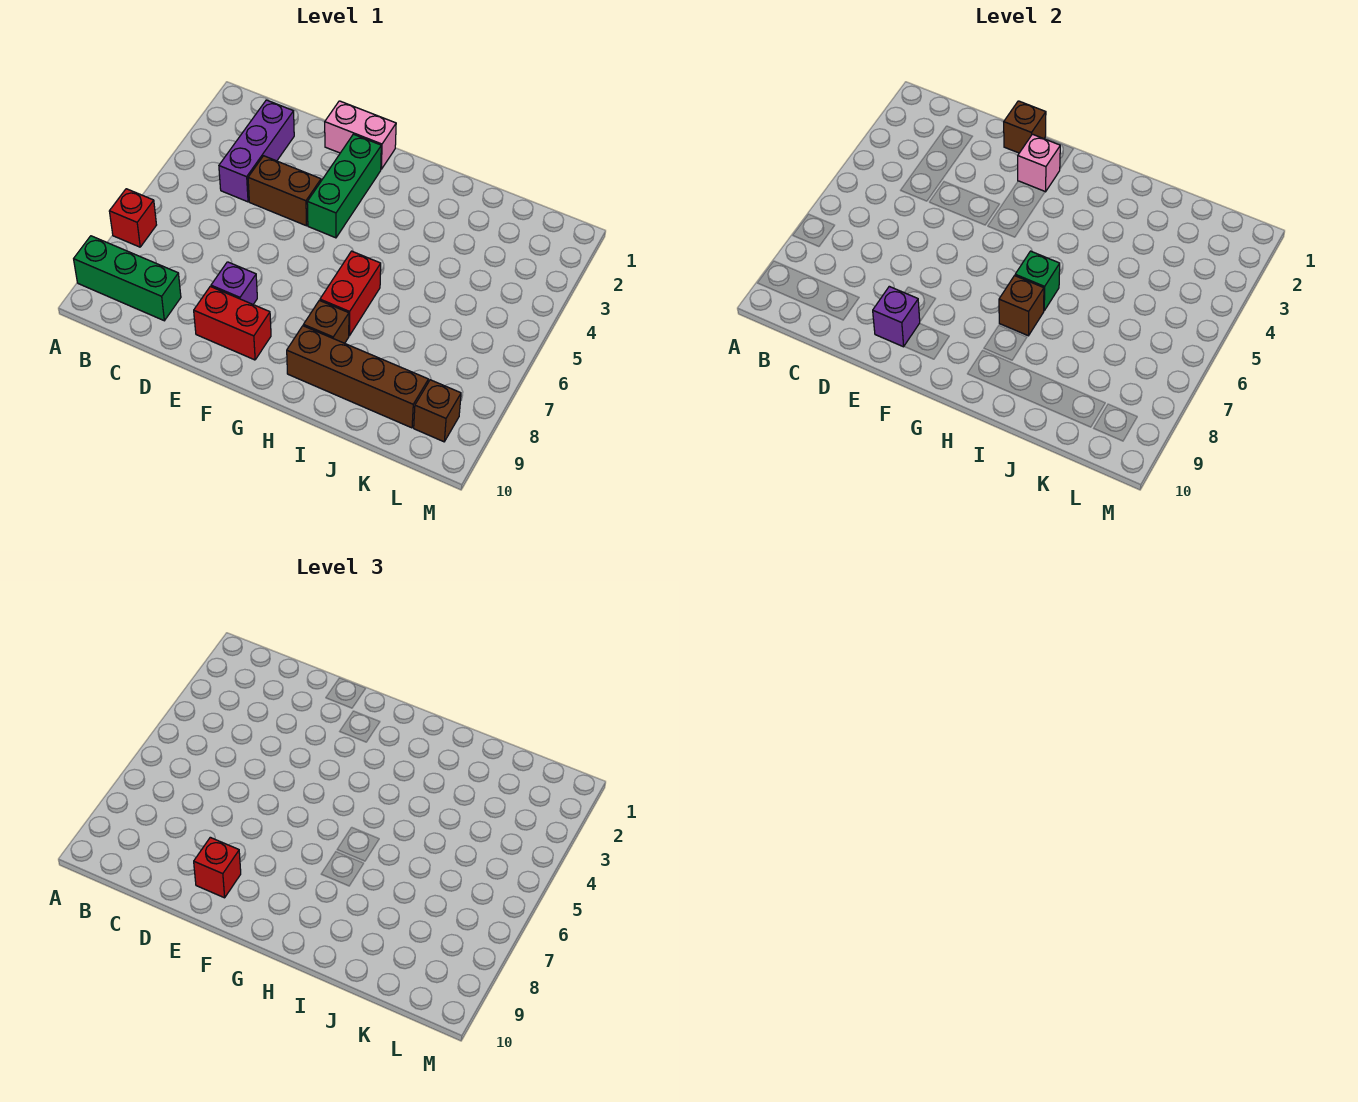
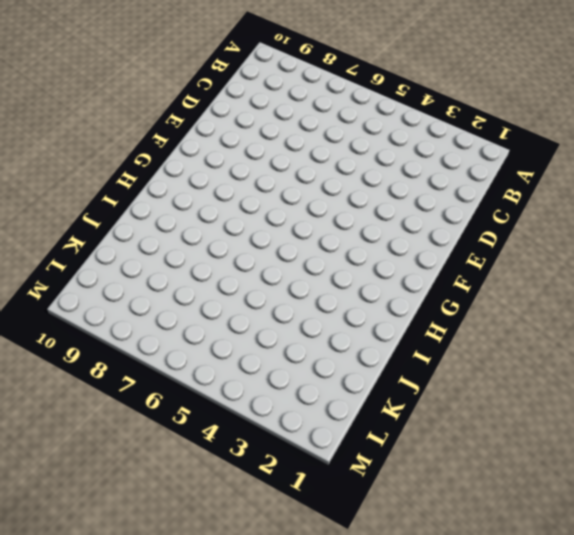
none -> red brick A7 level 1
none -> green brick A9:C9 level 1
none -> purple brick C2:C4 level 1

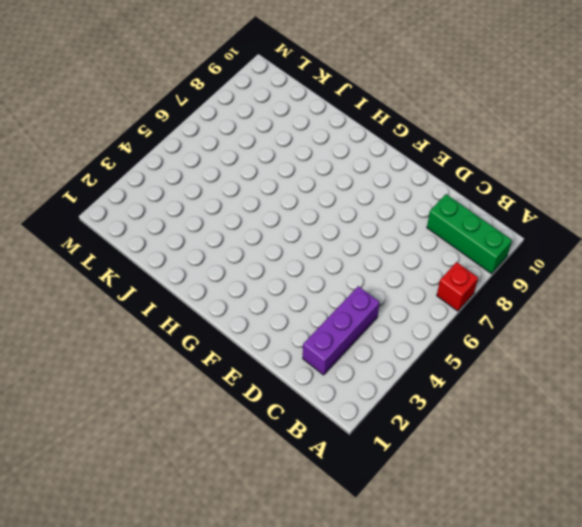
none -> brown brick D4:E4 level 1
none -> pink brick E1:F1 level 1
none -> purple brick E8 level 1

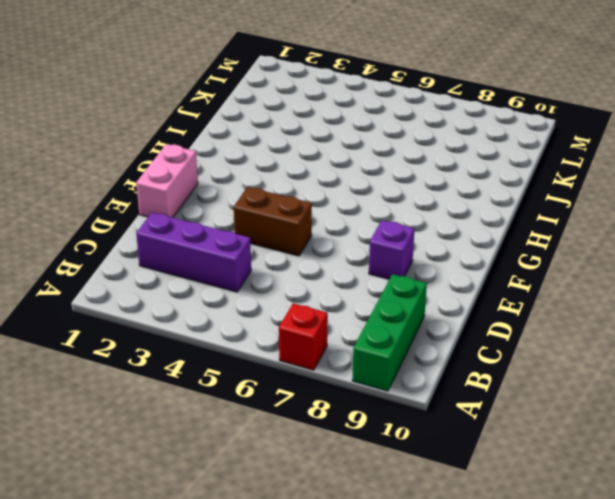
brown brick E4:E5 level 1 -> brown brick D4:E4 level 1
none -> red brick E9:F9 level 1
none -> green brick F2:F4 level 1
none -> red brick H6:H7 level 1

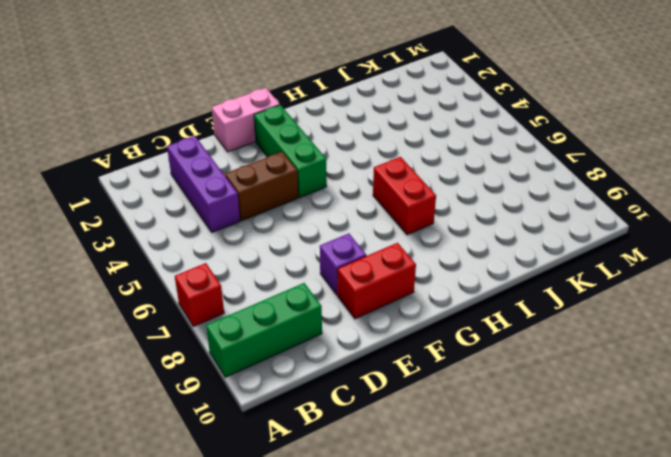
none -> brown brick H8 level 1
none -> brown brick H9:K9 level 1
none -> brown brick L9 level 1

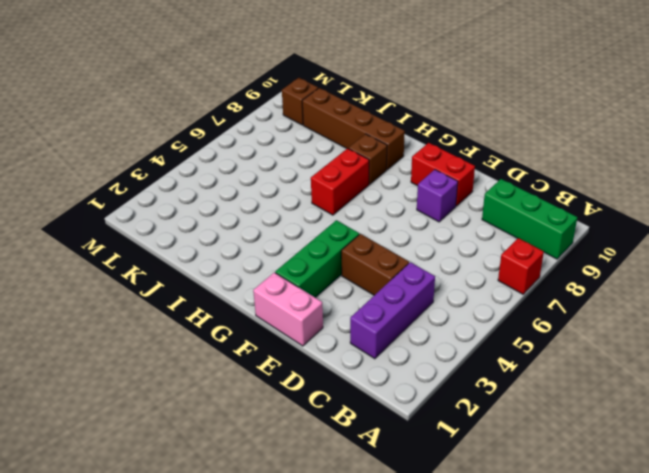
none -> brown brick E1 level 2
none -> purple brick E9 level 2
none -> pink brick F2 level 2

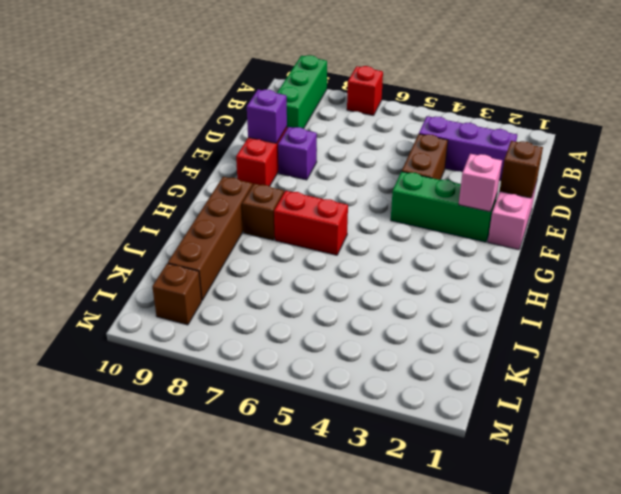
none -> green brick H6 level 2
none -> brown brick H7 level 2
none -> red brick E9 level 3

